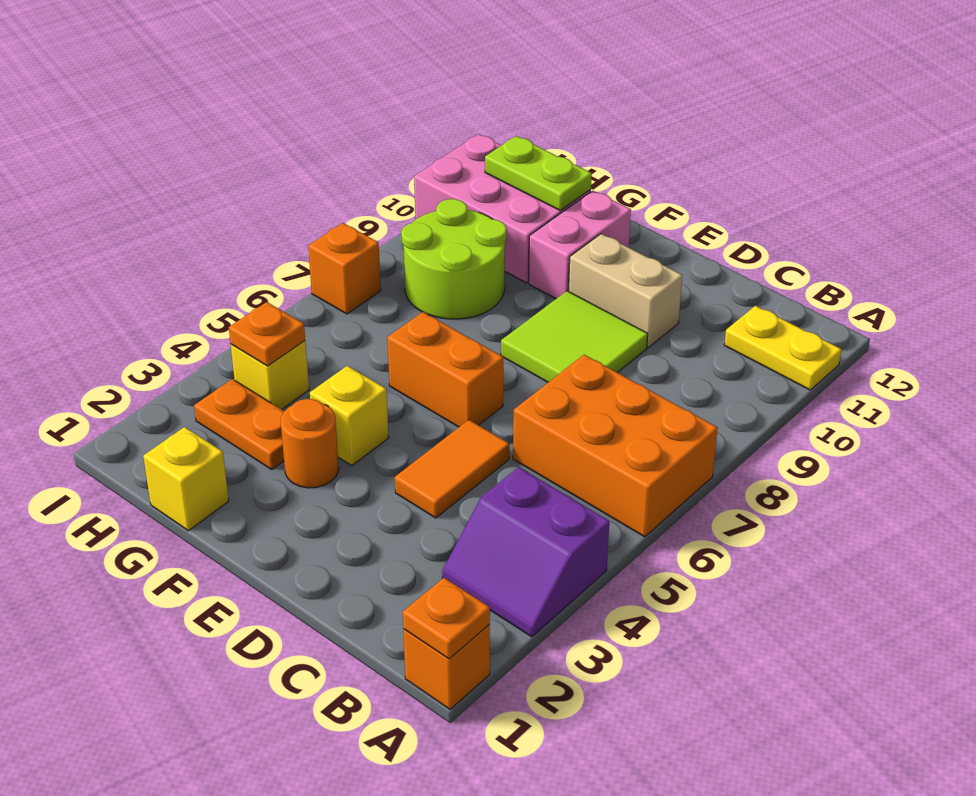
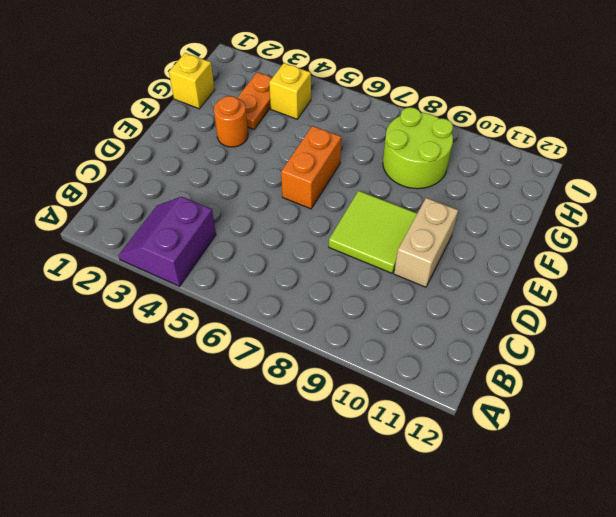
none -> orange brick A1 level 1
none -> orange brick A6:C7 level 1
none -> yellow plate A11:B11 level 1

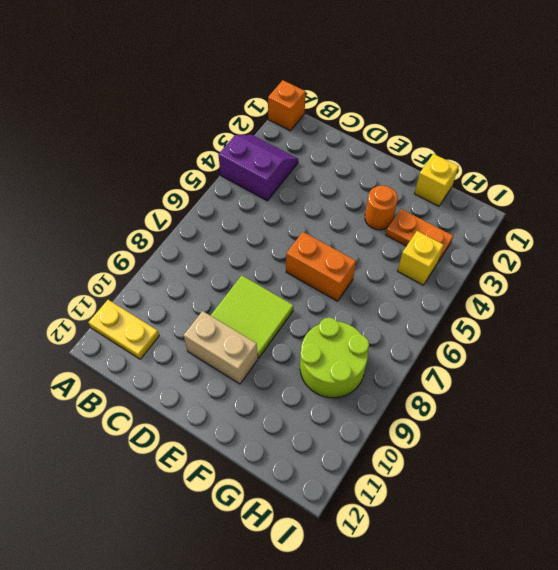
none -> orange brick A6:C7 level 1
none -> orange tile D4:D5 level 1
none -> yellow brick F4 level 1

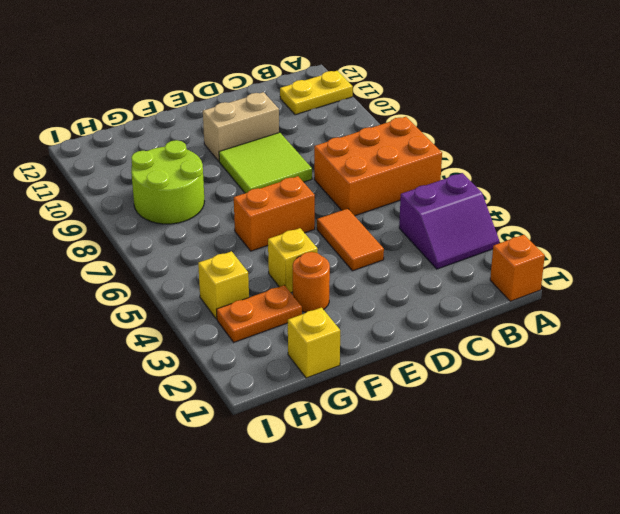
none -> pink brick F10:F11 level 1
none -> pink brick G10:I11 level 1
none -> orange brick I7 level 1

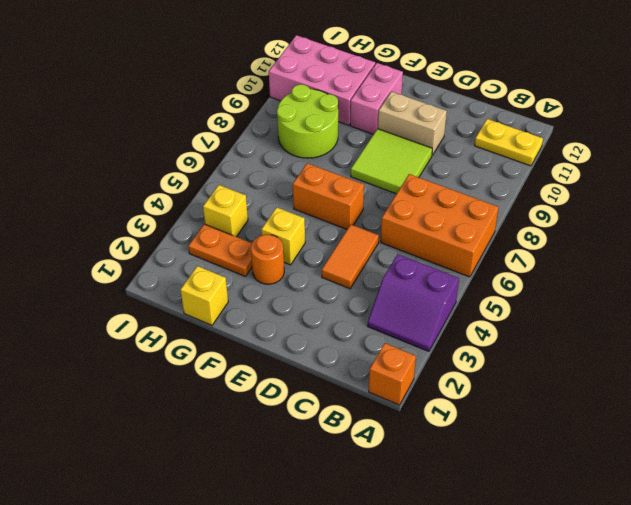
none -> orange brick I7 level 1
none -> orange plate A1 level 2
none -> lime plate G11:H11 level 2

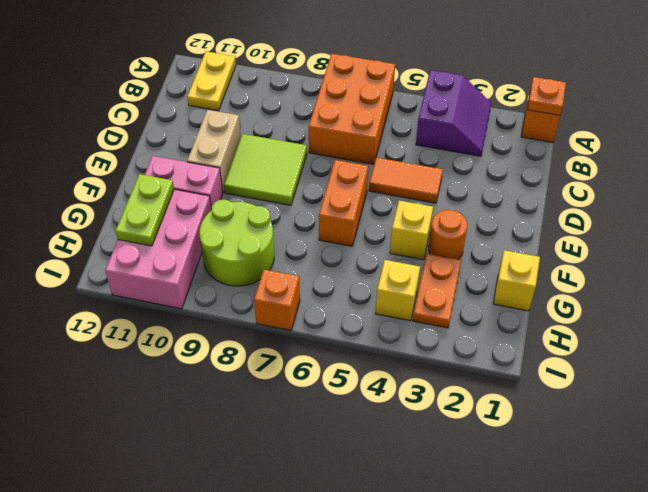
none -> orange plate H4 level 2

